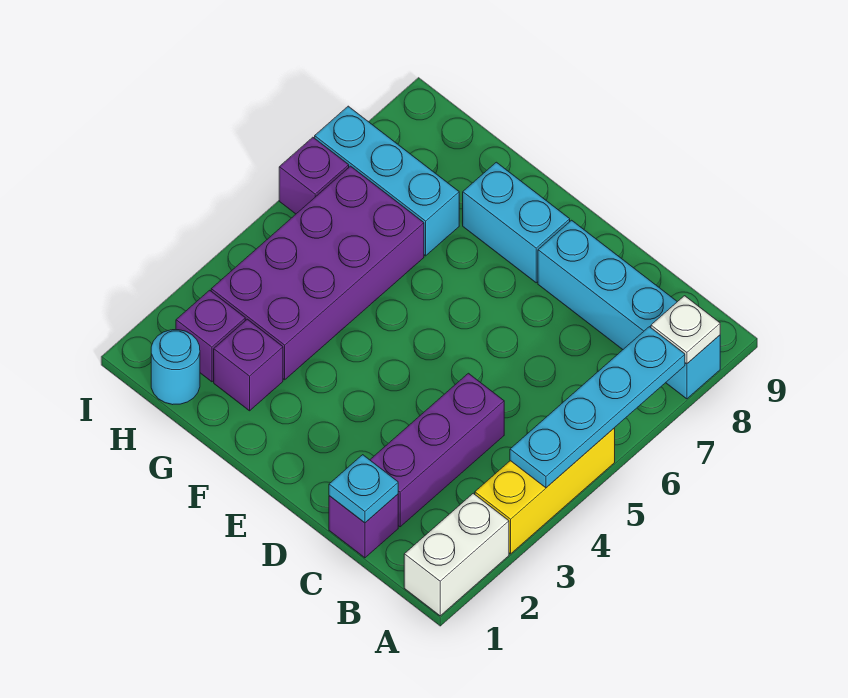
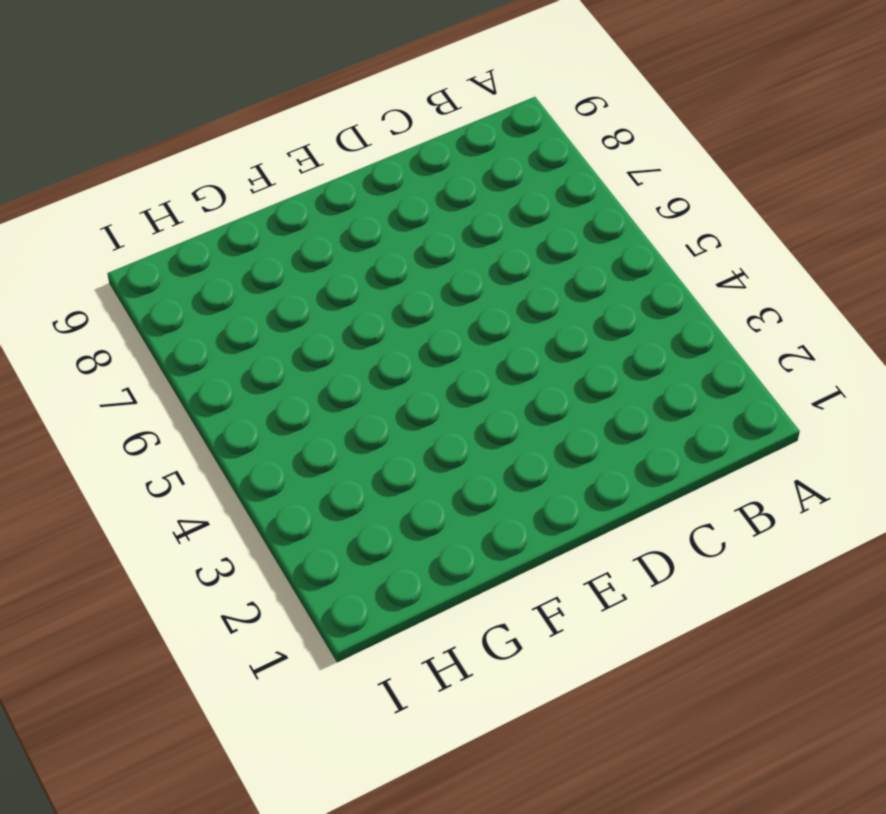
none -> white brick A1:A2 level 1
none -> yellow brick A3:A5 level 1
none -> cyan brick A8:D8 level 1

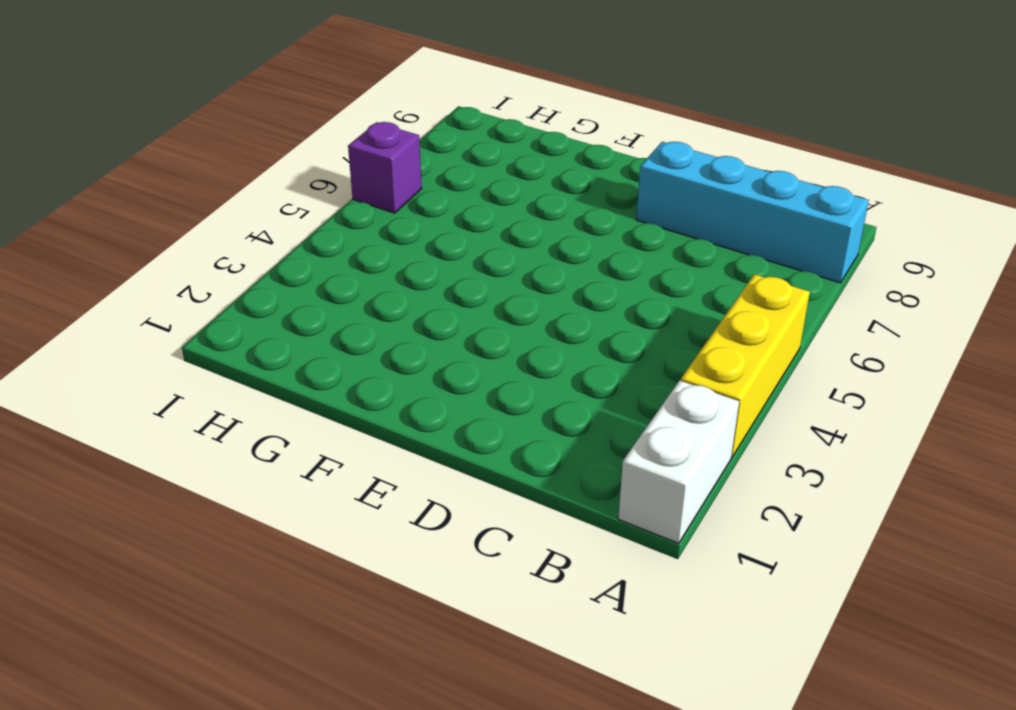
none -> purple brick C1 level 1
none -> purple brick C2:C4 level 1
none -> cyan brick E8:F8 level 1

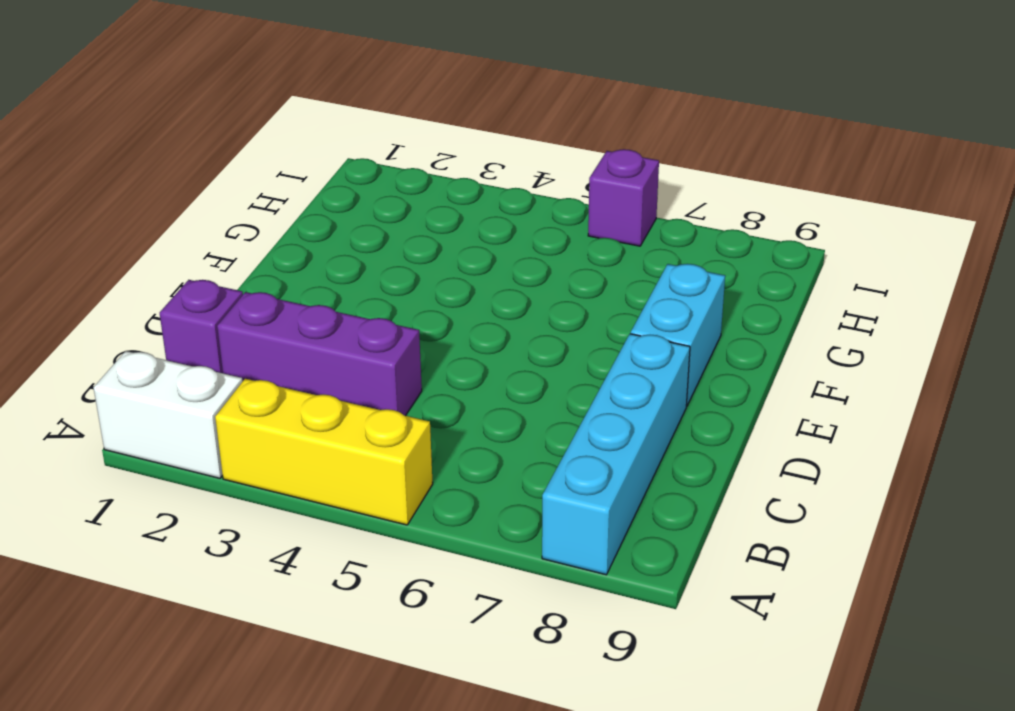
none -> purple brick G2 level 1
none -> purple brick G3:H6 level 1
none -> cyan brick G7:I7 level 1

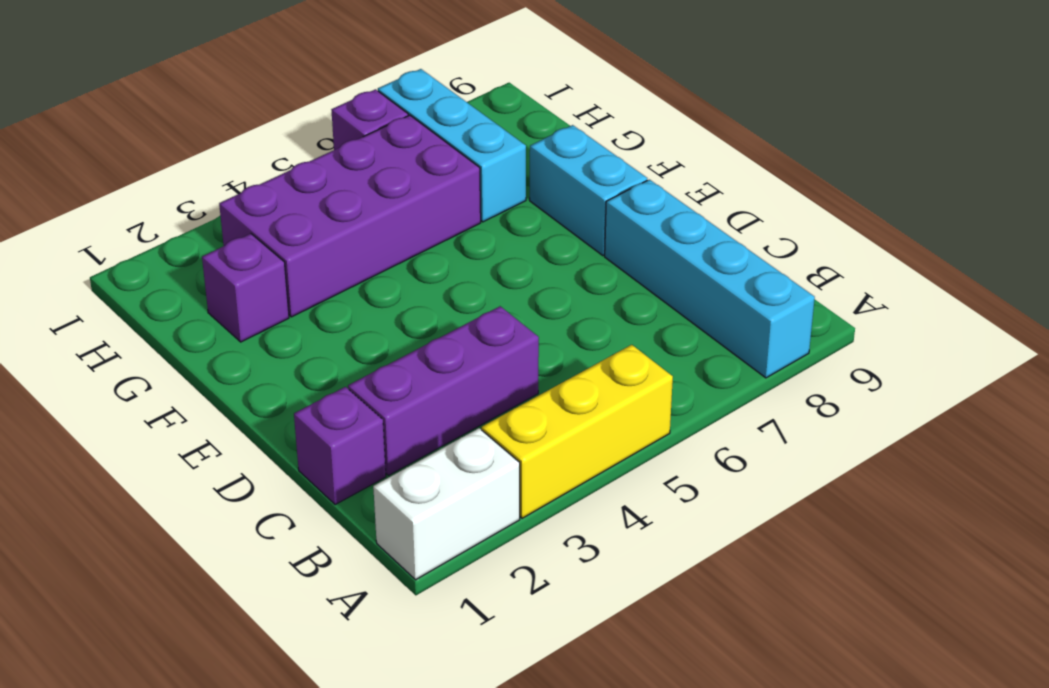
none -> cyan round brick H1 level 1
none -> purple brick H2 level 1
none -> cyan plate A4:A7 level 2

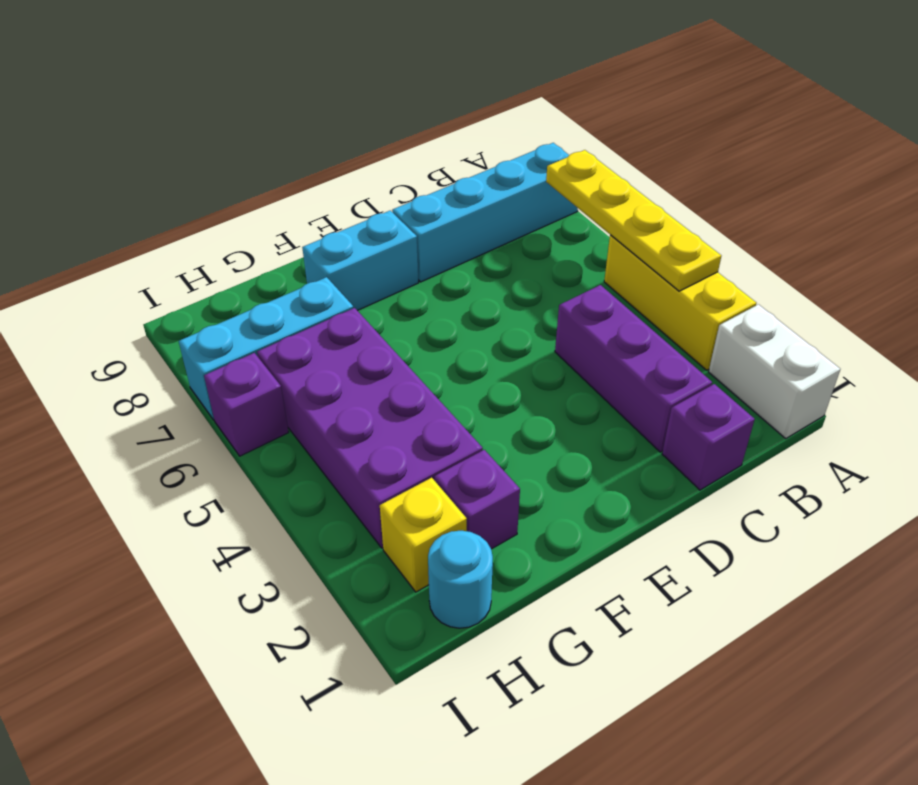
yellow plate A4:A7 level 2 -> cyan plate A4:A7 level 2
yellow brick H2 level 1 -> purple brick H2 level 1
none -> white plate A8 level 2
none -> cyan plate C1 level 2

